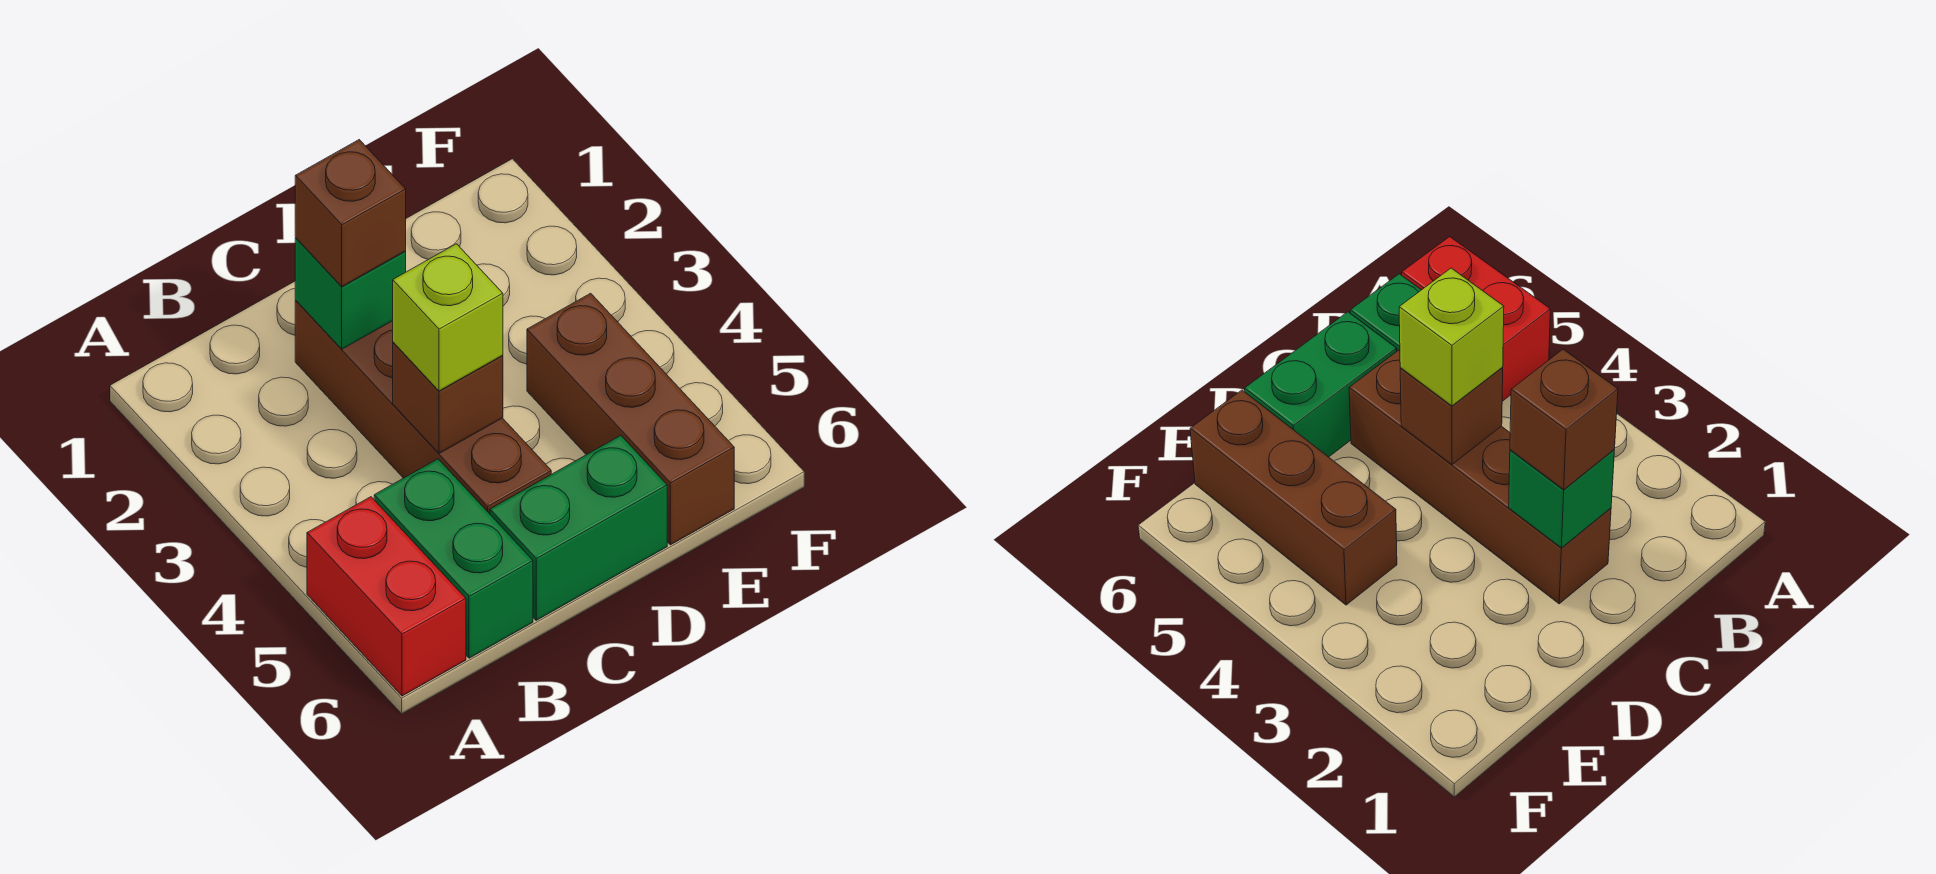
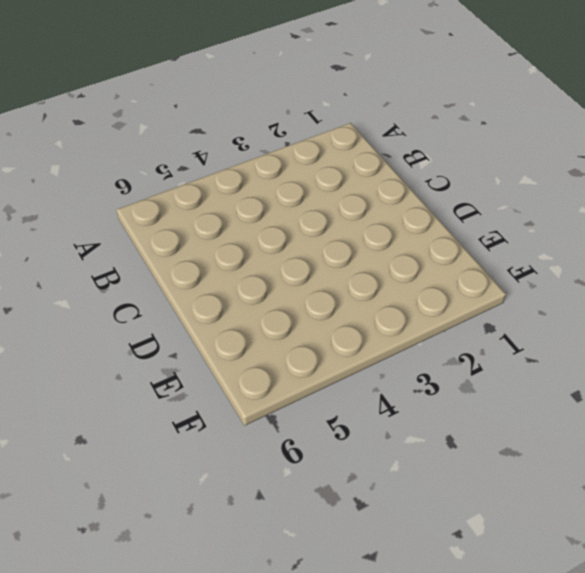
none -> red brick A5:A6 level 1
none -> green brick B5:B6 level 1

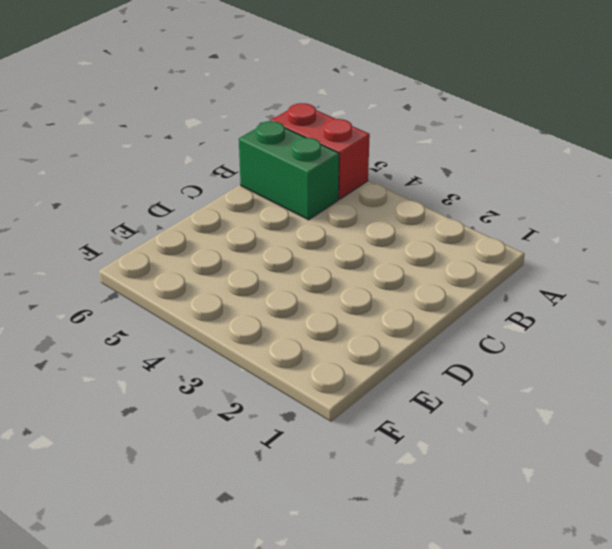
none -> brown brick C2:C5 level 1
none -> green brick C6:D6 level 1

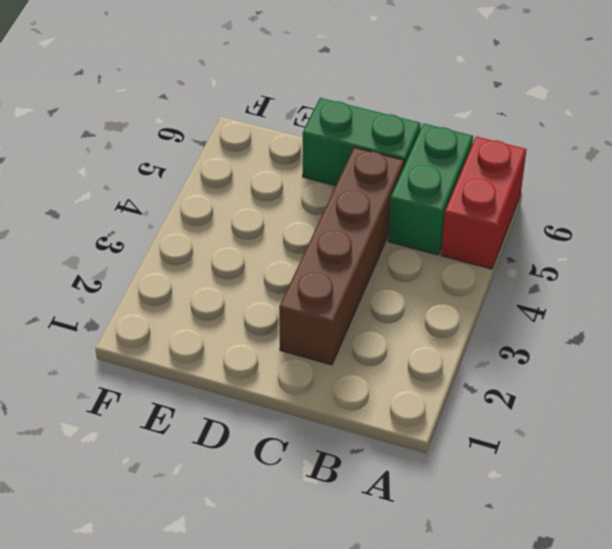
none -> brown brick E4:E6 level 1
none -> green brick C2 level 2

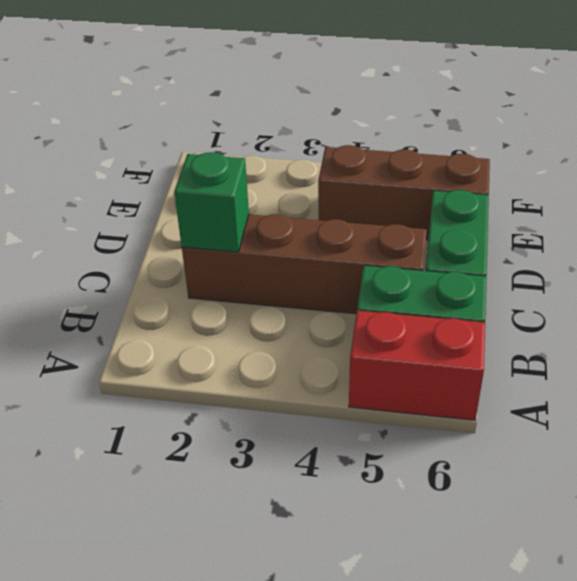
none -> brown brick C4 level 2
none -> brown brick C2 level 3

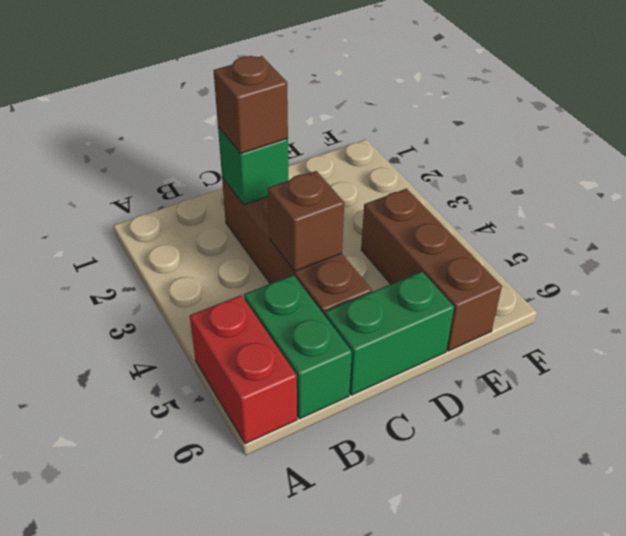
none -> lime brick C4 level 3

